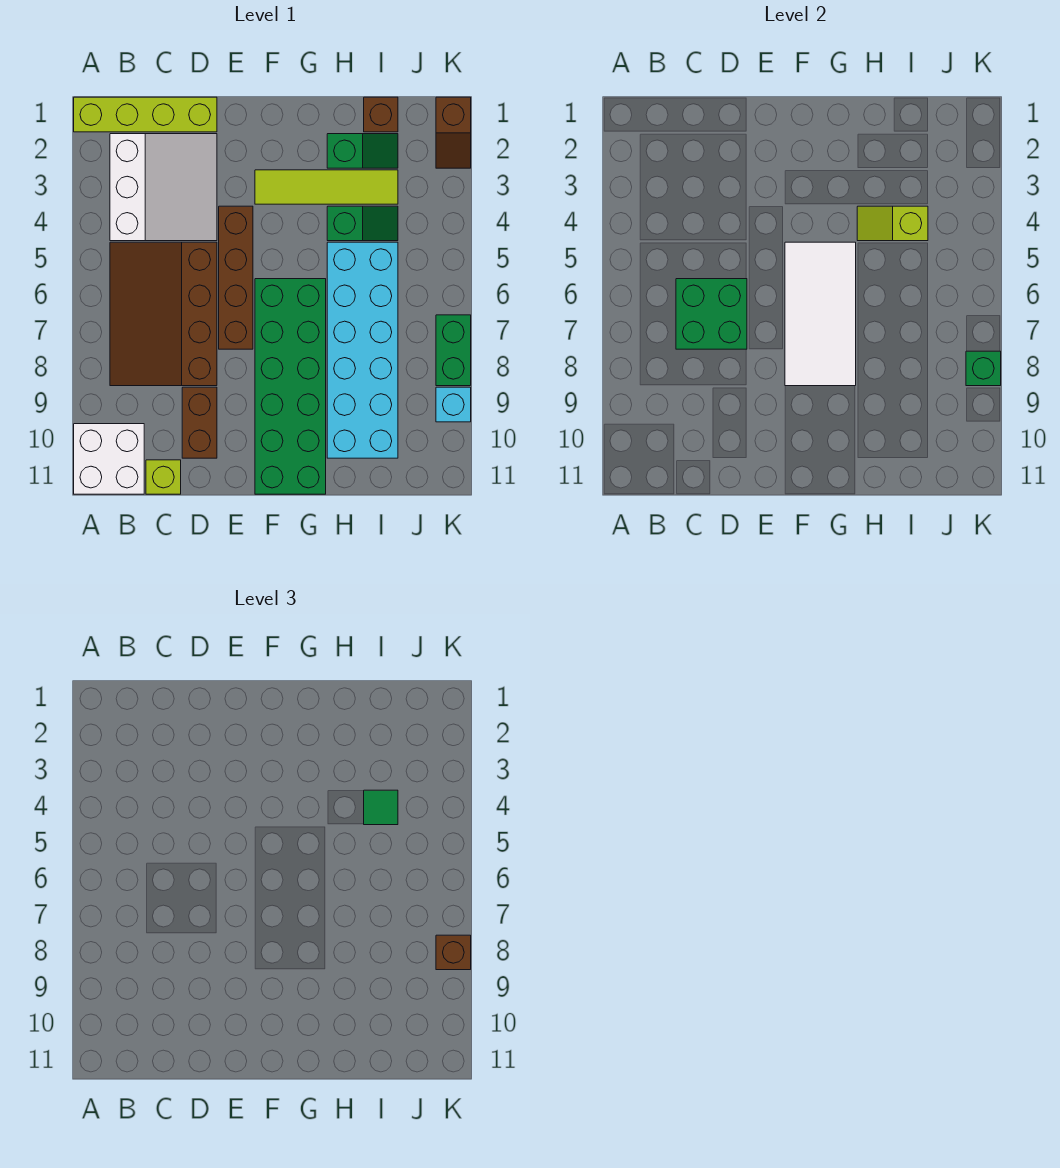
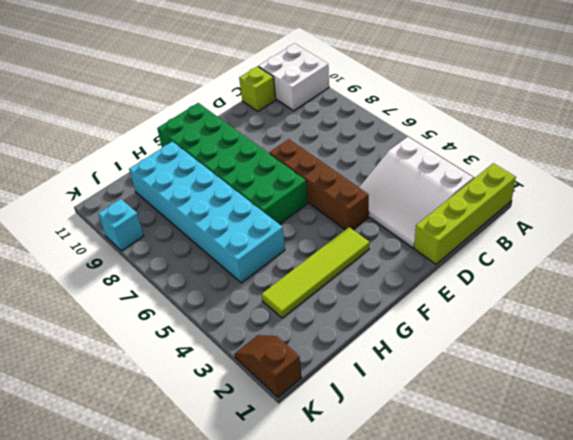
none -> brown slope B5:D8 level 1 top D
none -> brown brick D9:D10 level 1
none -> green slope H2:I2 level 1 top H

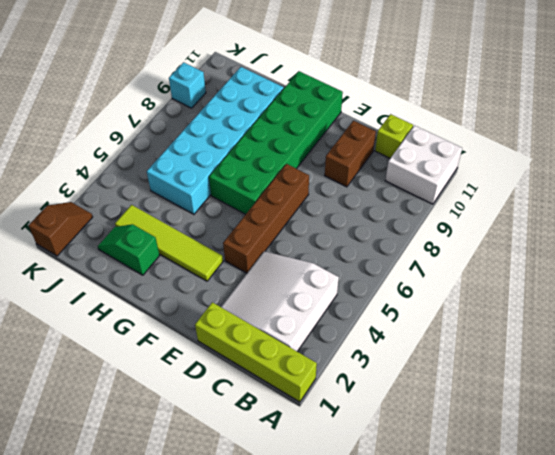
none -> brown slope B5:D8 level 1 top D
none -> green slope H4:I4 level 1 top H
none -> brown brick I1 level 1

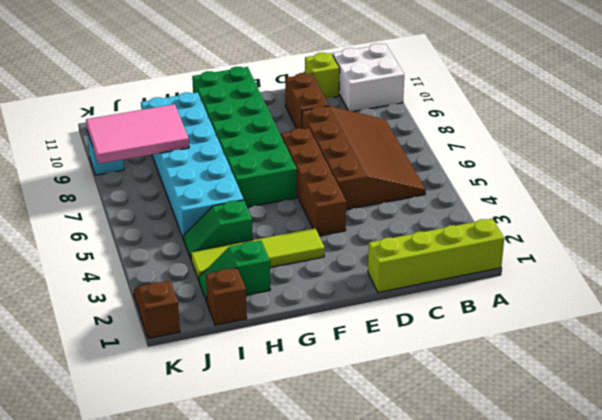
pink tile I8:K9 level 2 -> green brick K8 level 2
none -> white slope B2:D4 level 1 top B
none -> green brick K7:K8 level 1
none -> green brick C6:D7 level 2

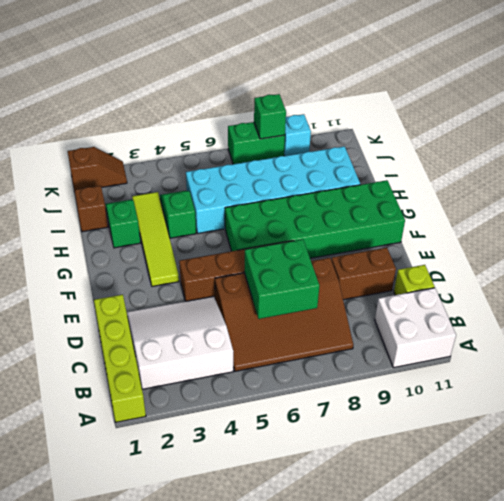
none -> white tile F5:G8 level 2
none -> lime slope H4:I4 level 2 top I
none -> green tile I4 level 3

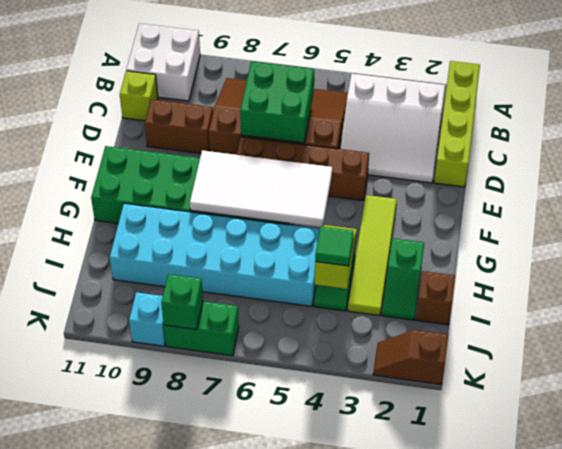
none -> brown brick K8 level 3

